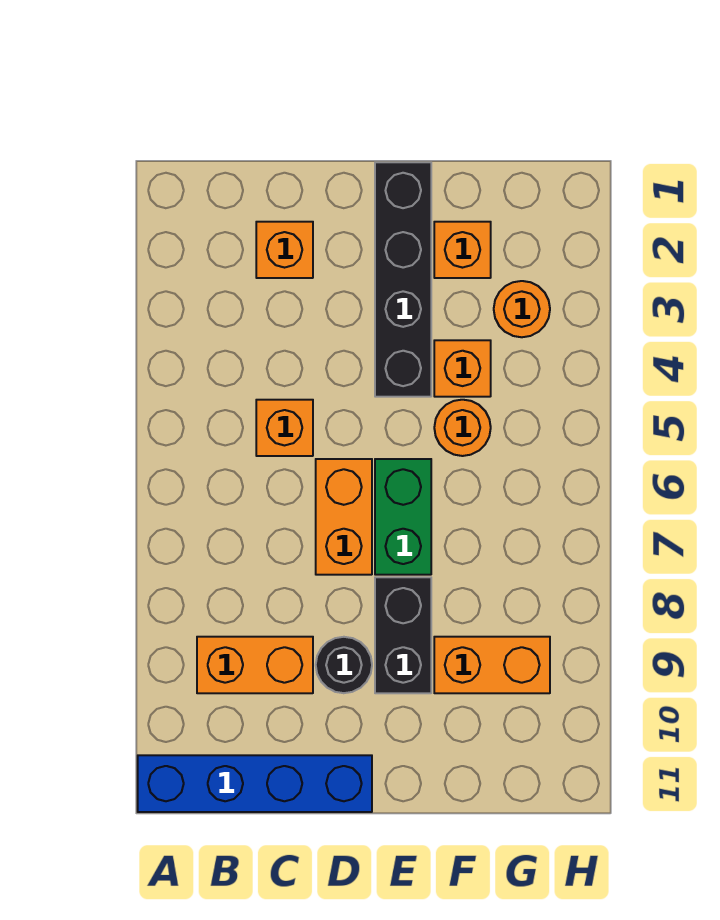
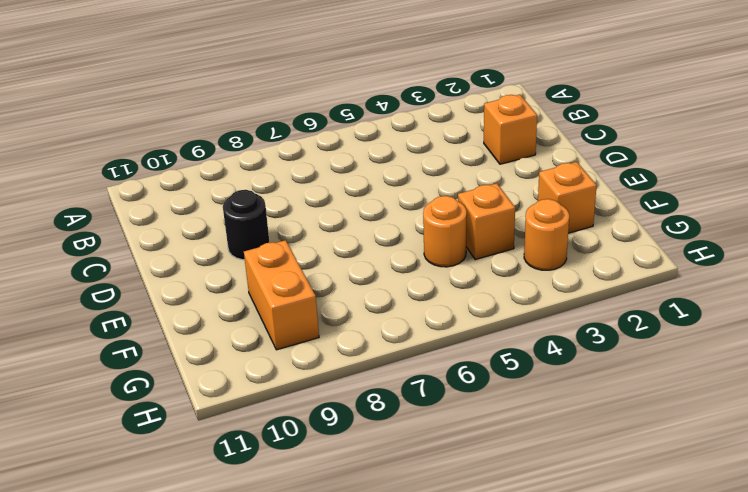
none -> blue brick A11:D11 level 1
none -> orange brick B9:C9 level 1
none -> orange brick C5 level 1

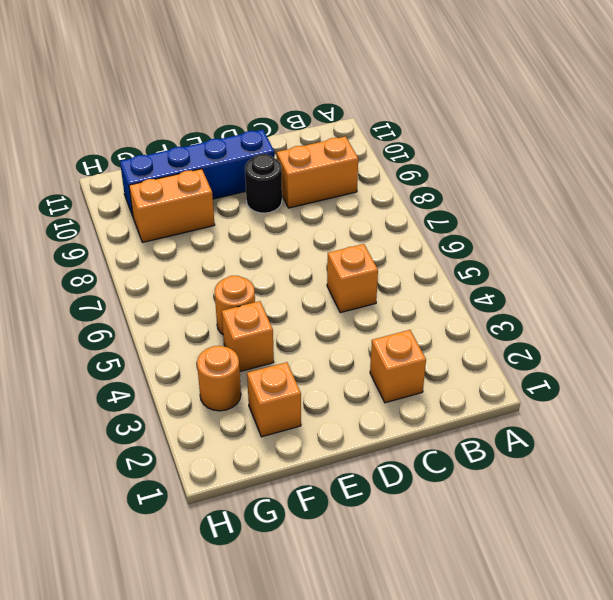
blue brick D10:G10 level 1 -> blue brick A11:D11 level 1
none -> orange brick D6:D7 level 1
none -> black brick E1:E4 level 1
none -> green brick E6:E7 level 1

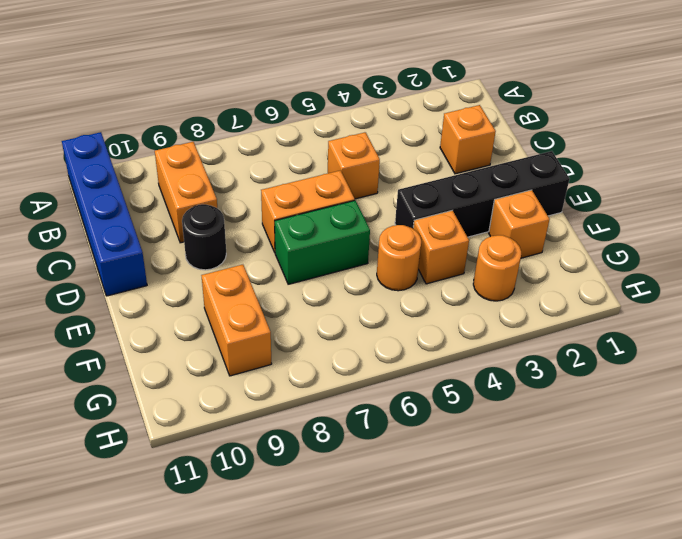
none -> black brick E8:E9 level 1

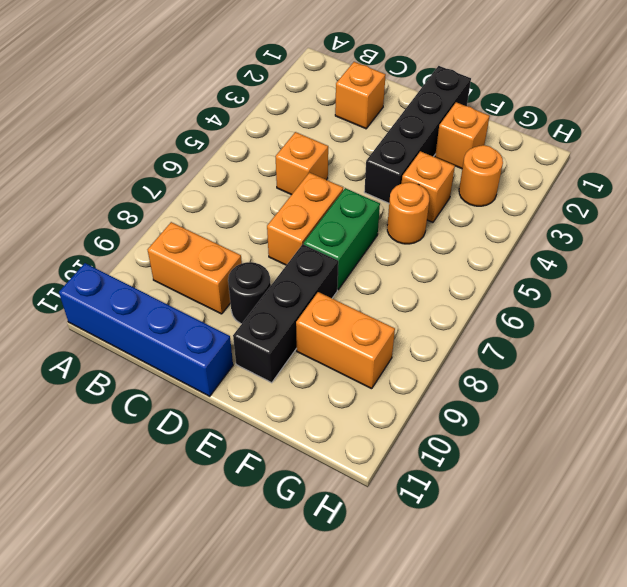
black brick E8:E10 level 1 -> black brick E8:E9 level 1

